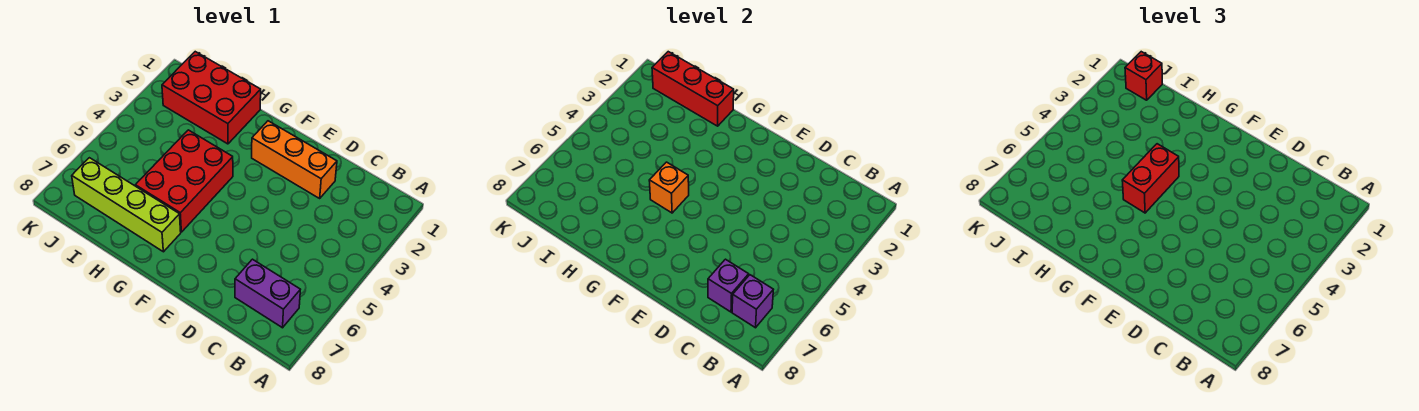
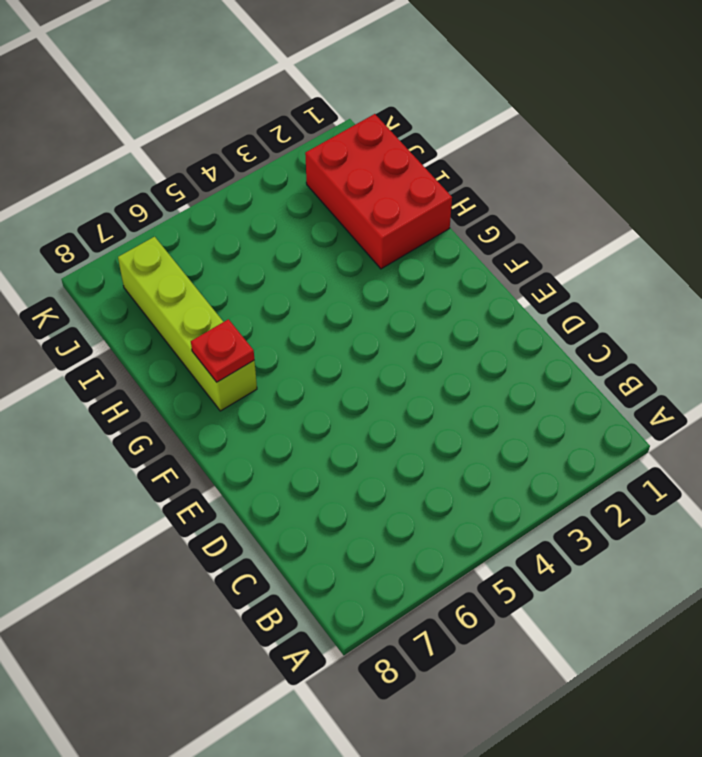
red plate G7 level 2 -> none
none -> purple brick B7:C7 level 1
none -> orange brick D2:F2 level 1

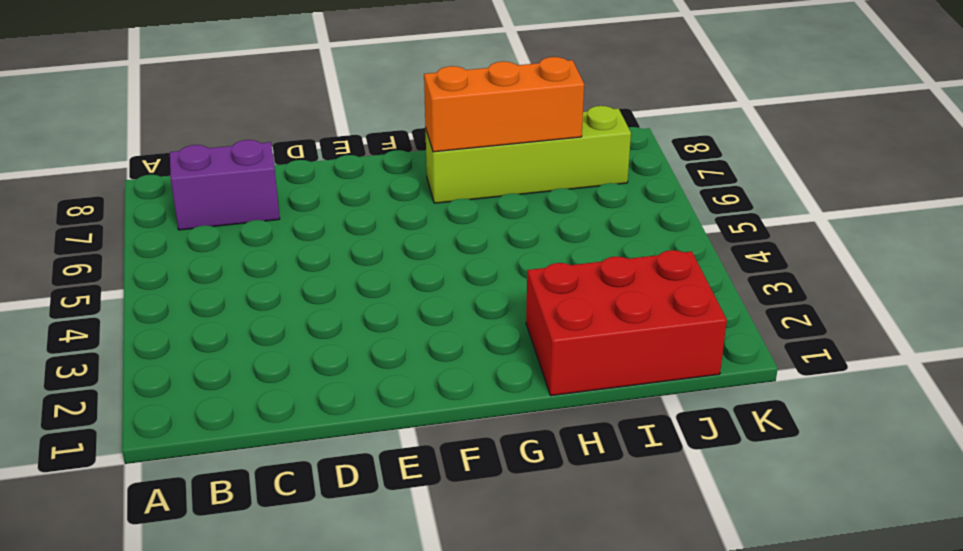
orange brick G7:I7 level 2 -> orange brick D2:F2 level 1
none -> red brick G4:H6 level 1
none -> purple brick B7 level 2

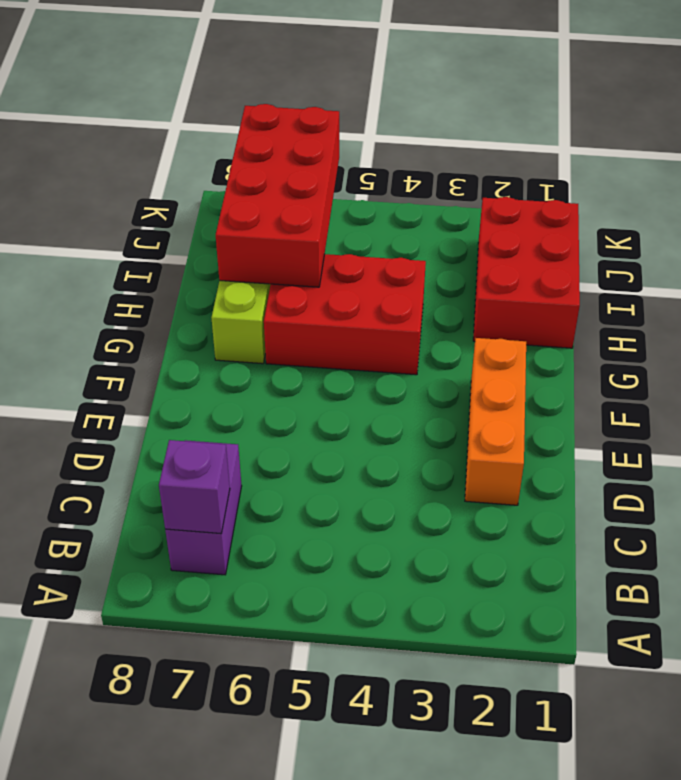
red brick H6:K7 level 2 -> none
none -> purple brick C7 level 2
none -> orange brick G5 level 2

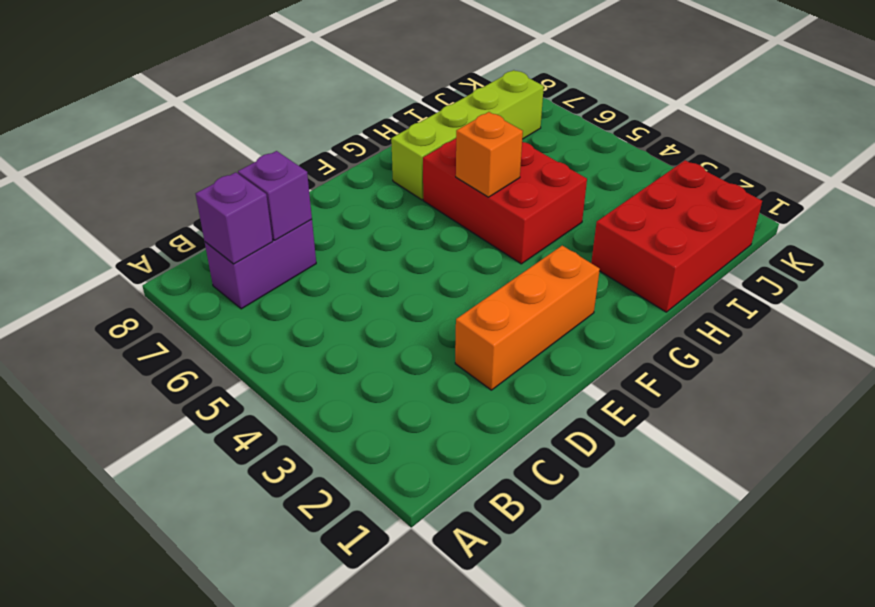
none -> red brick H1:J1 level 2
none -> red brick G4:G5 level 3

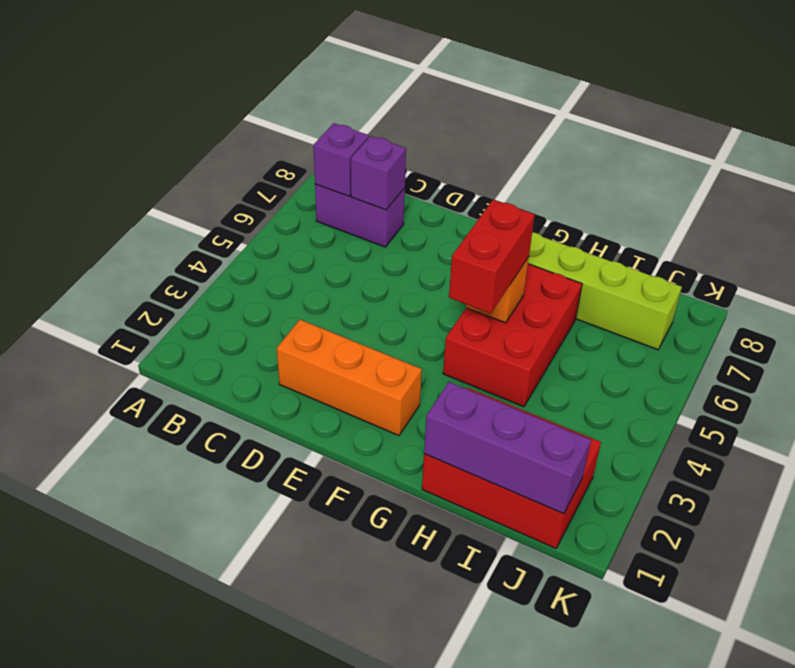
purple brick H1:J1 level 2 -> red brick H1:J1 level 2
none -> red brick J1 level 3

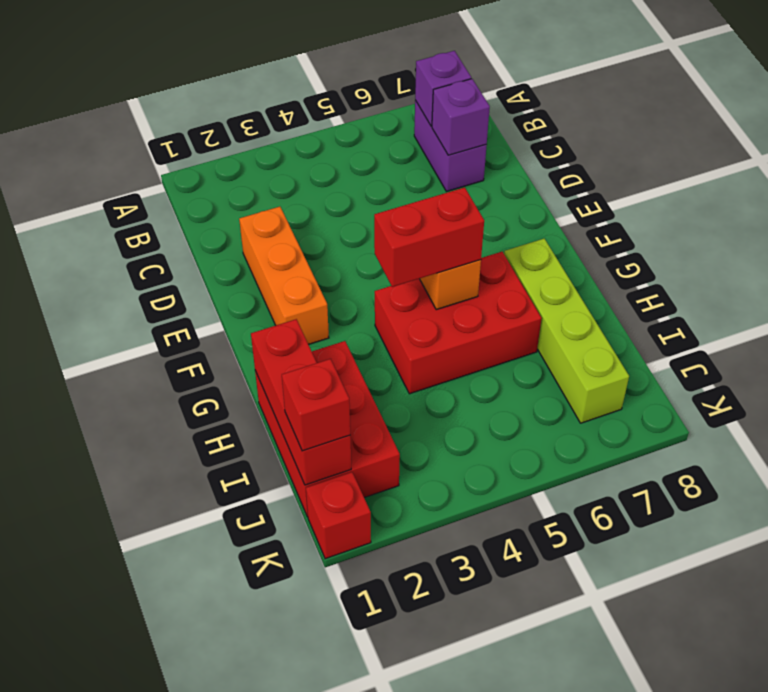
red brick K1 level 1 -> none

